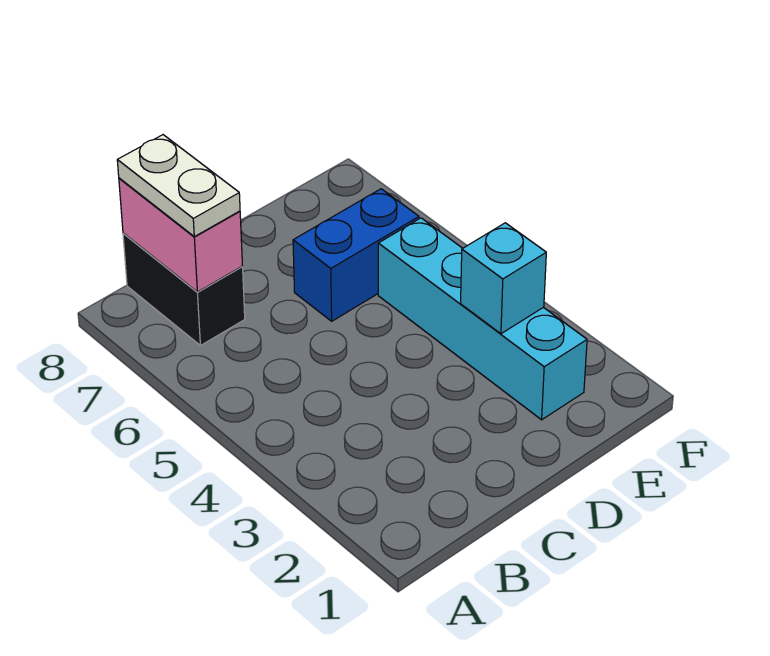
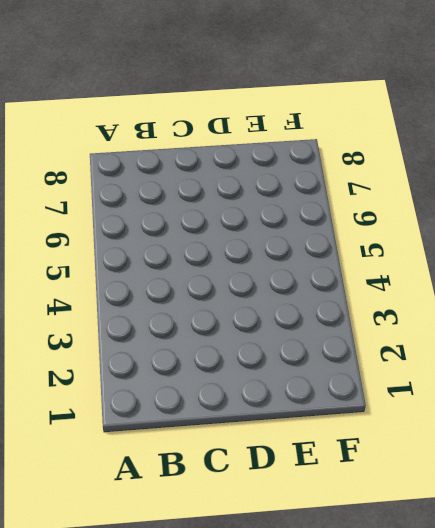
none -> black brick B7:B8 level 1
none -> blue brick D6:E6 level 1

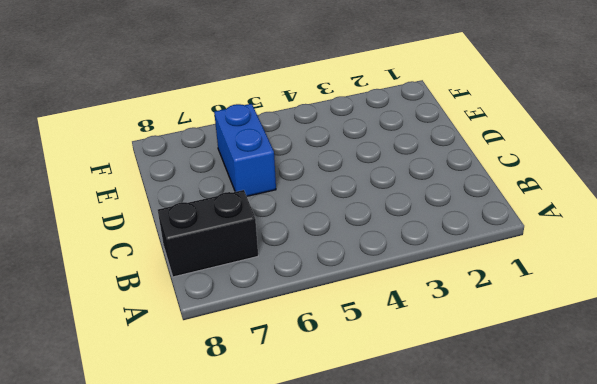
none -> cyan brick E2:E5 level 1
none -> pink brick B7:B8 level 2

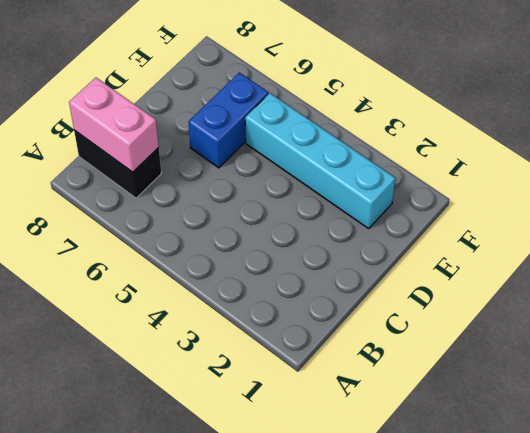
none -> cyan brick E3 level 2
none -> white plate B7:B8 level 3

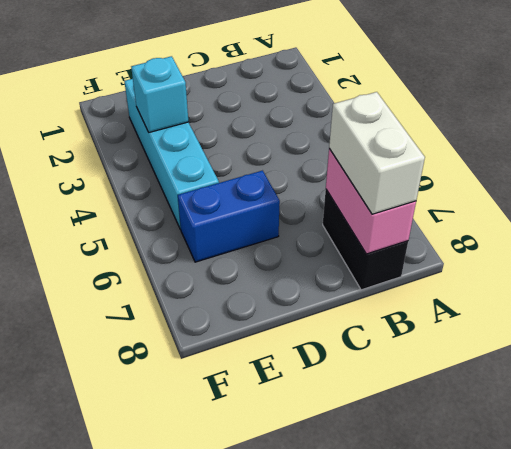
white brick B7:B8 level 3 -> white plate B7:B8 level 3

